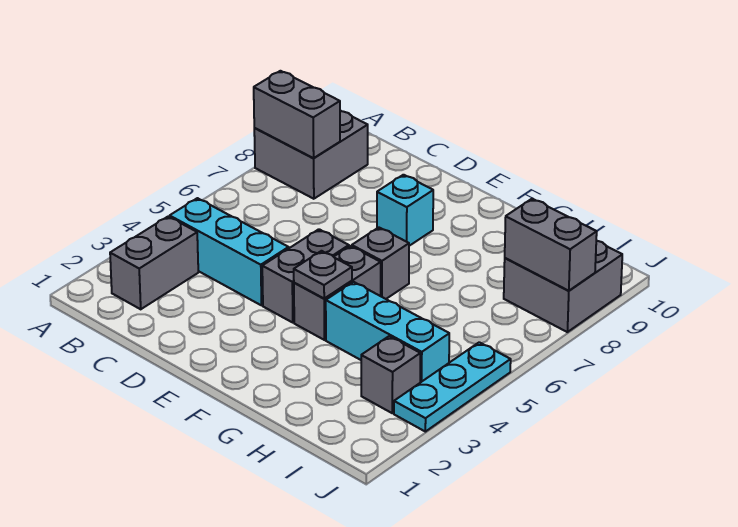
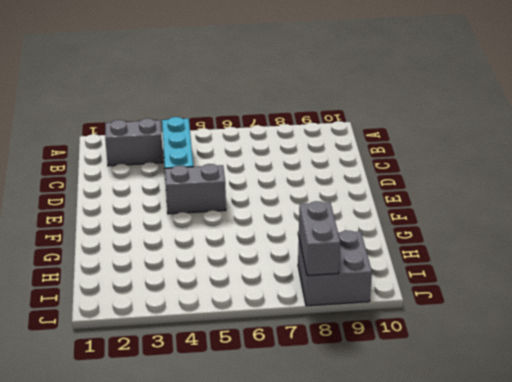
none -> grey brick A8:B9 level 1
none -> cyan brick E8 level 1
none -> grey brick F4:F5 level 1

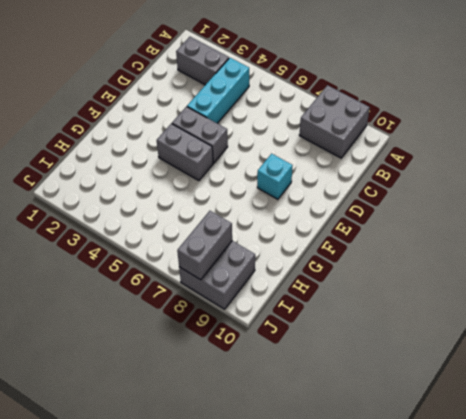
none -> grey brick F6 level 1
none -> cyan brick G4:I4 level 1
none -> grey brick I3 level 1

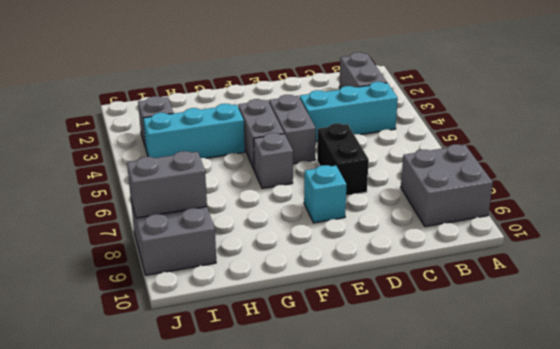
black brick D6:D7 level 1 -> none
none -> cyan plate J3:J5 level 1
none -> grey brick A8:B8 level 2
none -> grey plate F4 level 2

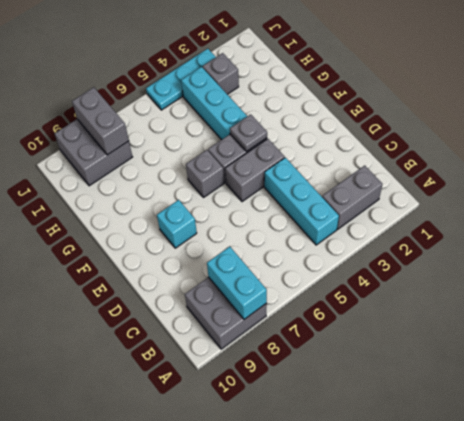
cyan brick A8:B8 level 2 -> grey brick A8:B8 level 2

